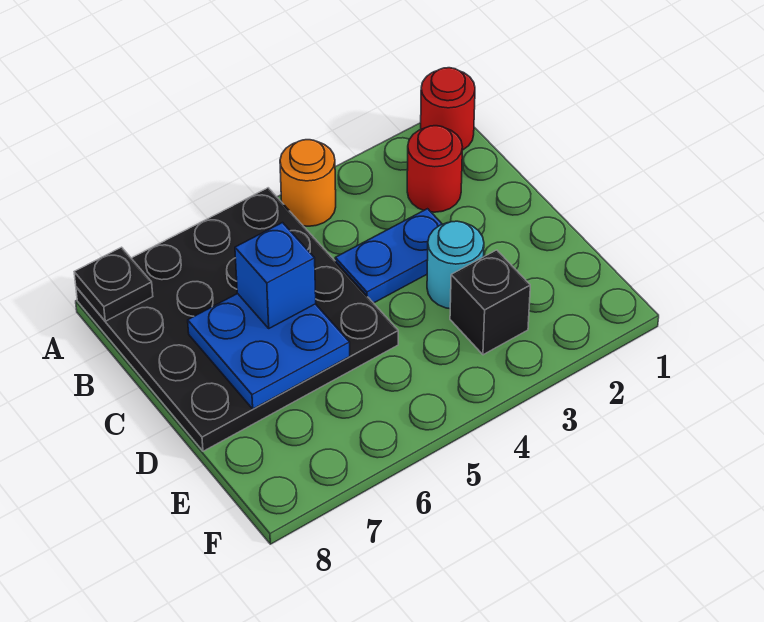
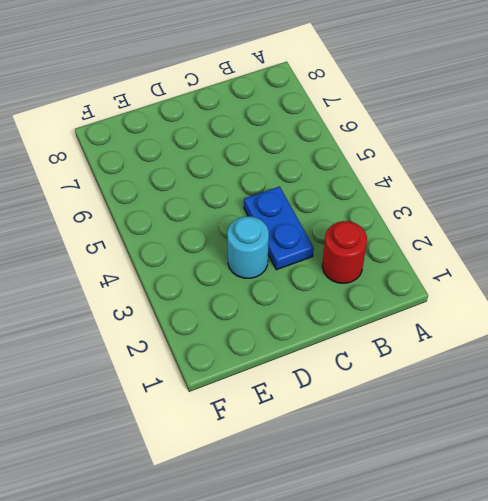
none -> red round brick A1 level 1
none -> orange round brick A4 level 1

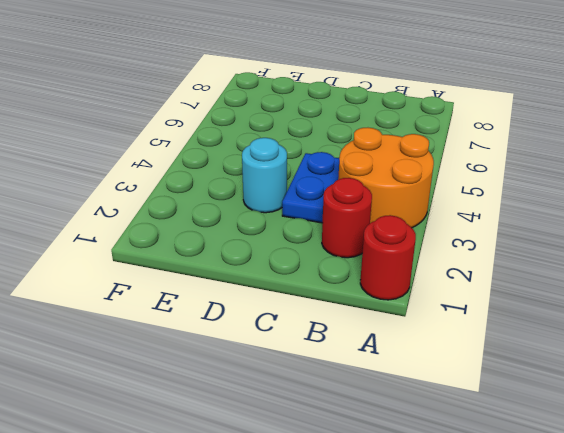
orange round brick A3:B4 level 1 -> orange round brick A4 level 1
none -> black plate A5:D8 level 1
none -> black brick E3 level 1

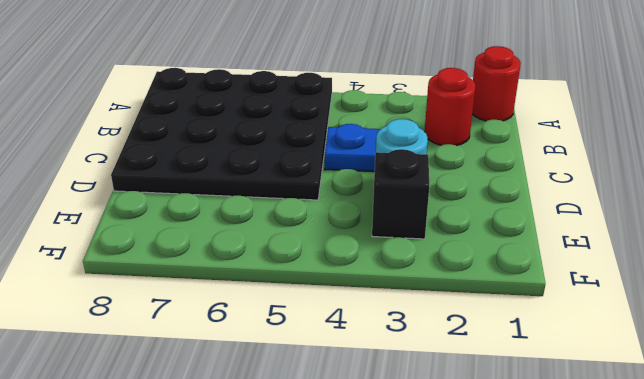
none -> orange round brick A4 level 1
none -> black plate A8 level 2

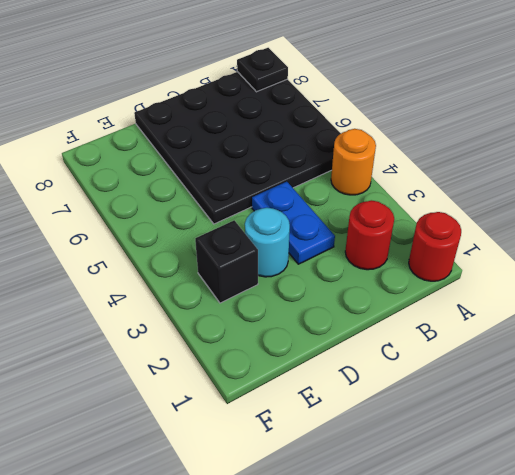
none -> blue plate C6:D7 level 2
none -> blue brick C6 level 3

